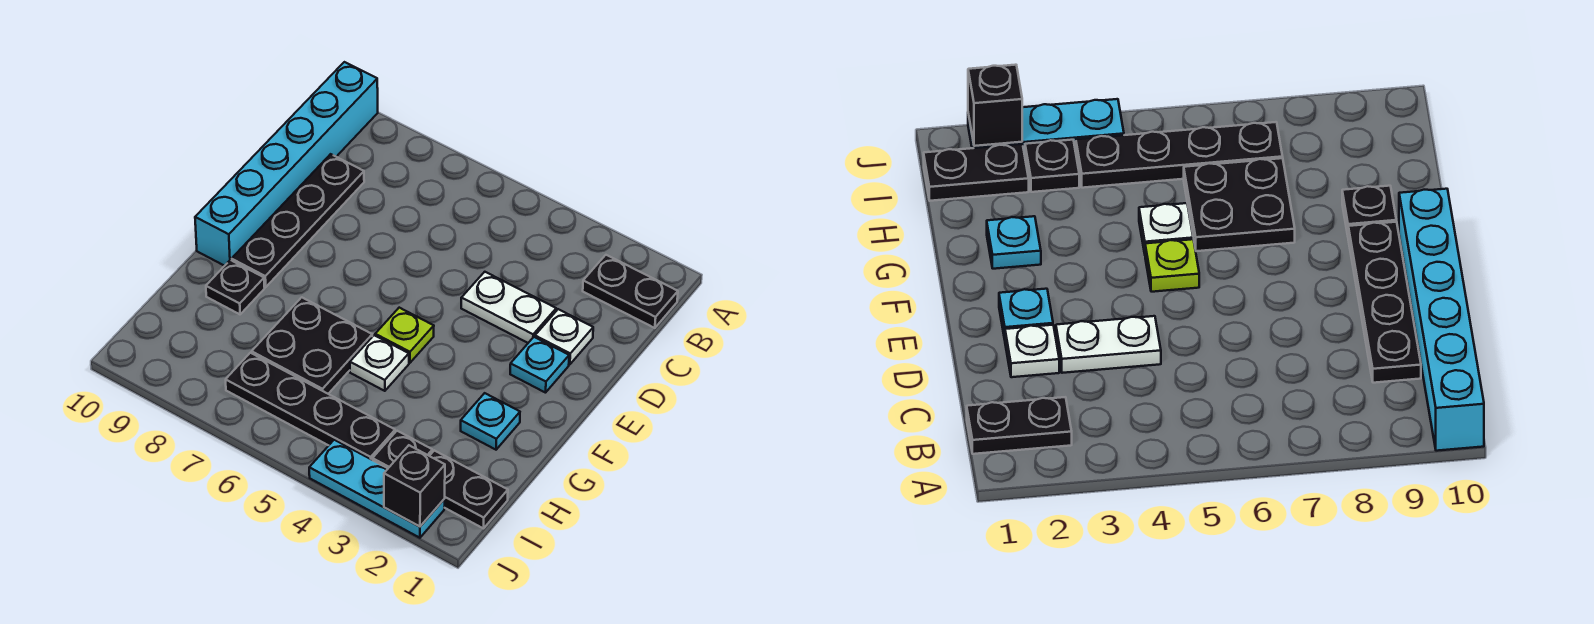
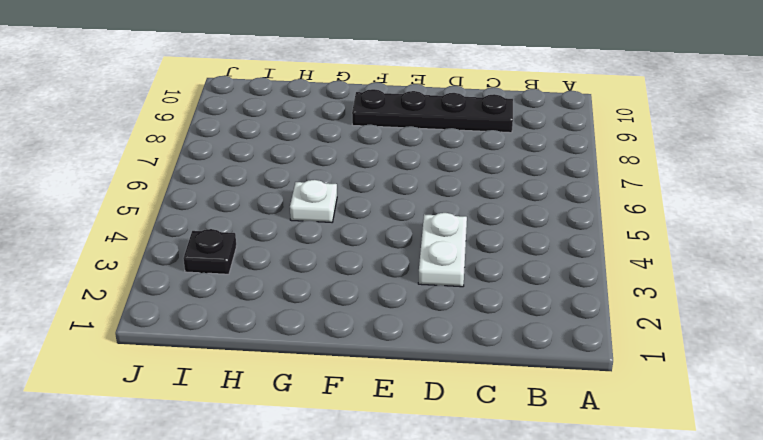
none -> cyan brick A10:F10 level 1
none -> black plate B1:B2 level 1
none -> white plate D2 level 1

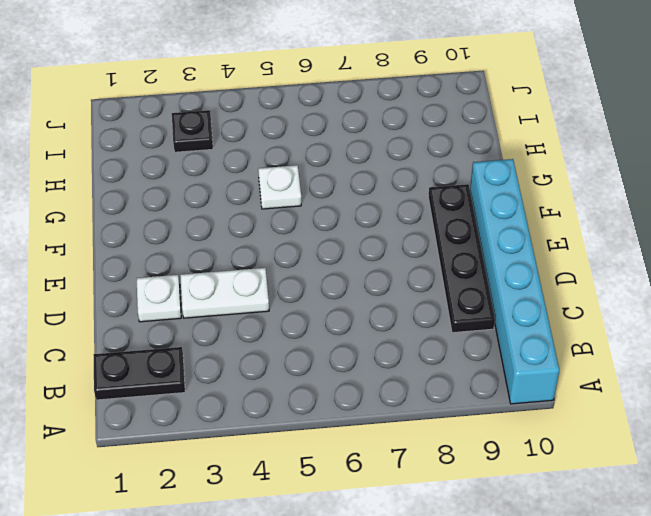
none -> cyan plate E2 level 1
none -> lime plate F5 level 1
none -> cyan plate G2 level 1

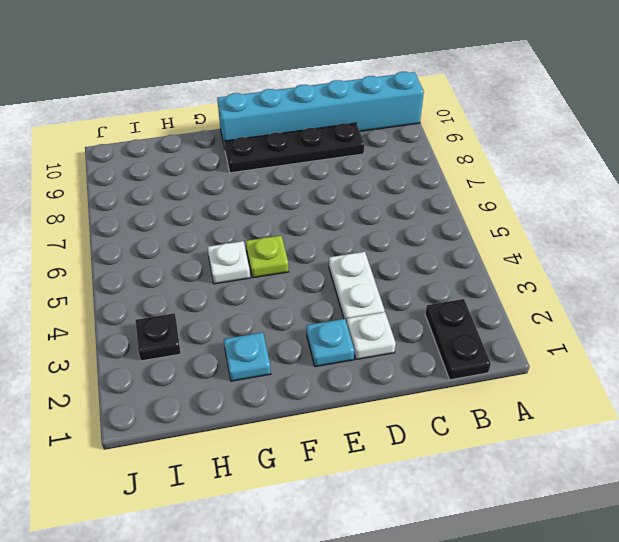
none -> black plate G6:H7 level 1
none -> black plate G9 level 1
none -> black plate I1:I2 level 1

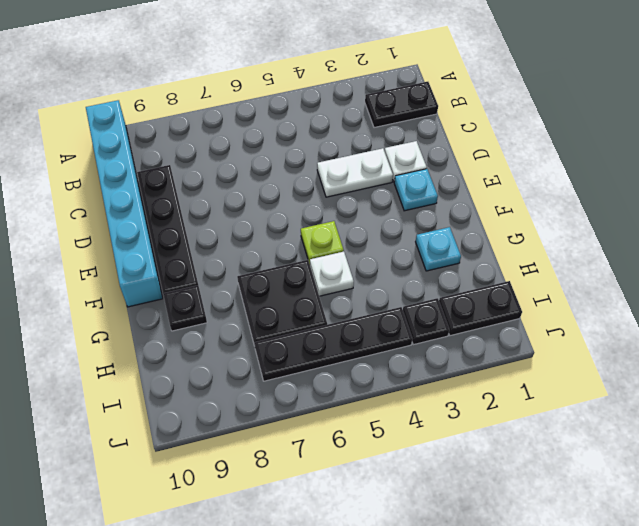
none -> cyan plate J2:J4 level 1
none -> black brick J2 level 2

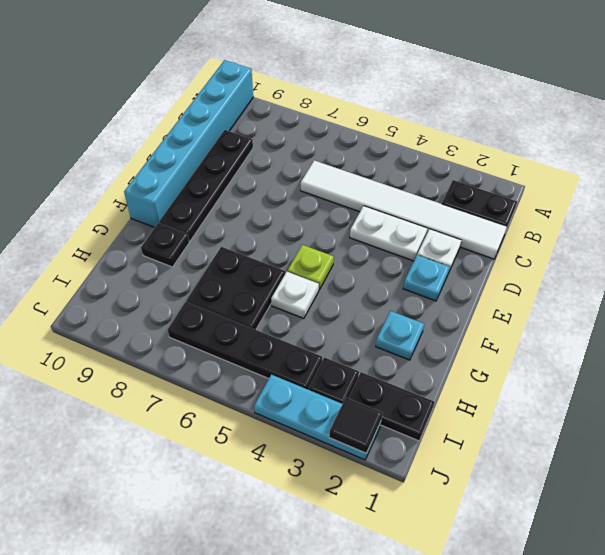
white tile C1:C6 level 1 -> none
black tile J2 level 2 -> black brick J2 level 2

